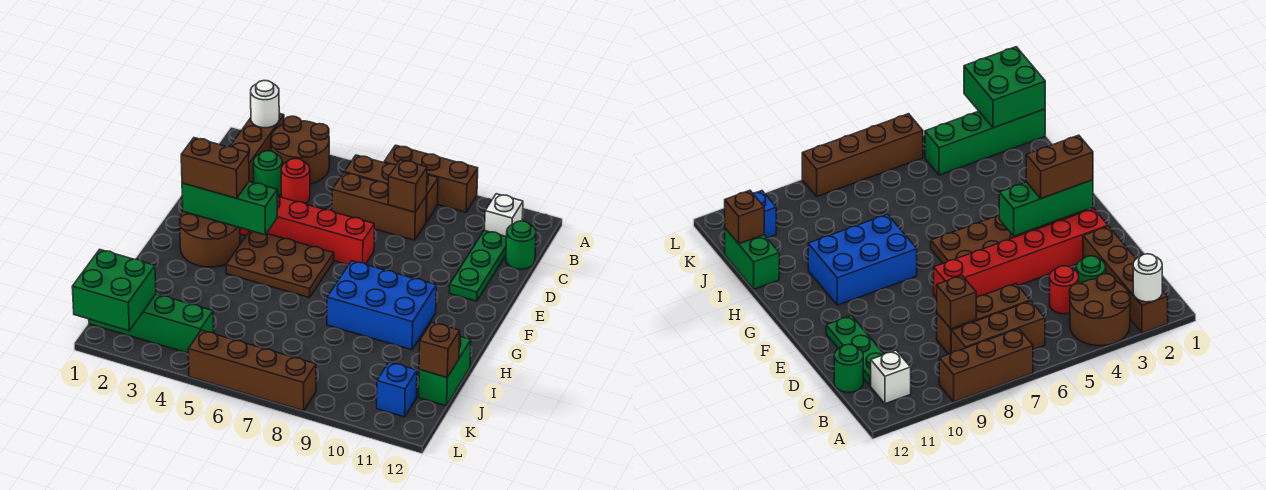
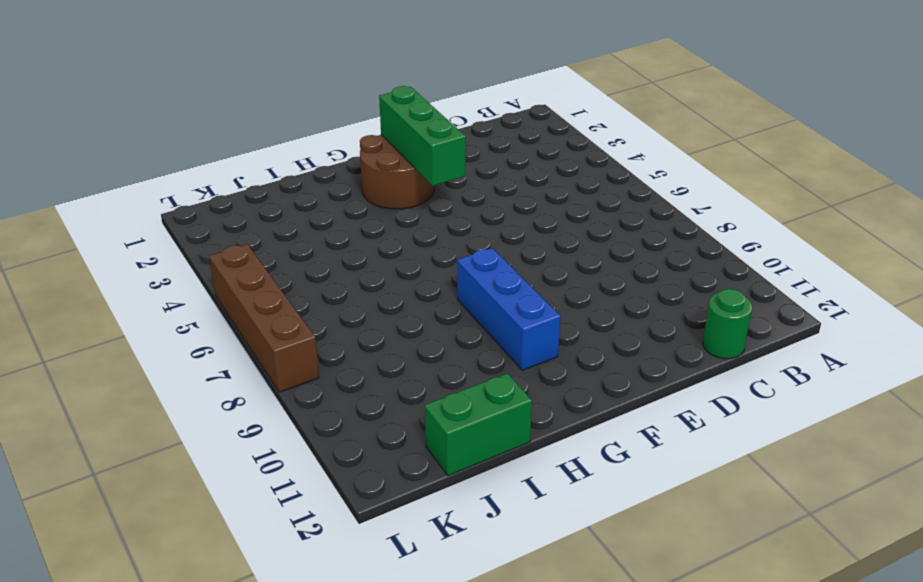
blue brick G8:G10 level 1 -> blue brick G8:H10 level 1
none -> brown brick A2:D2 level 1
none -> brown round brick A3:B4 level 1
none -> brown brick A7:A9 level 1

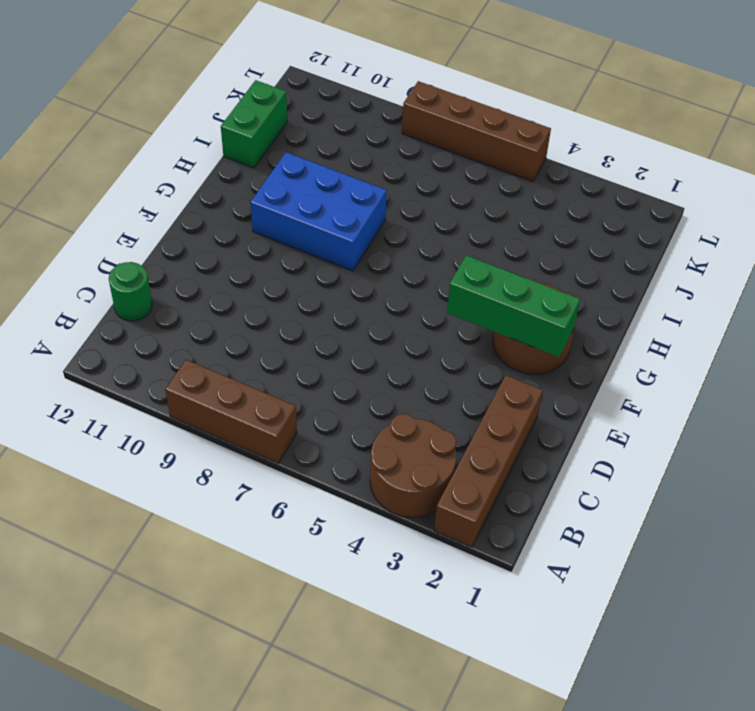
none -> brown brick B6:B8 level 1
none -> white brick B11 level 1
none -> green round brick C3 level 1

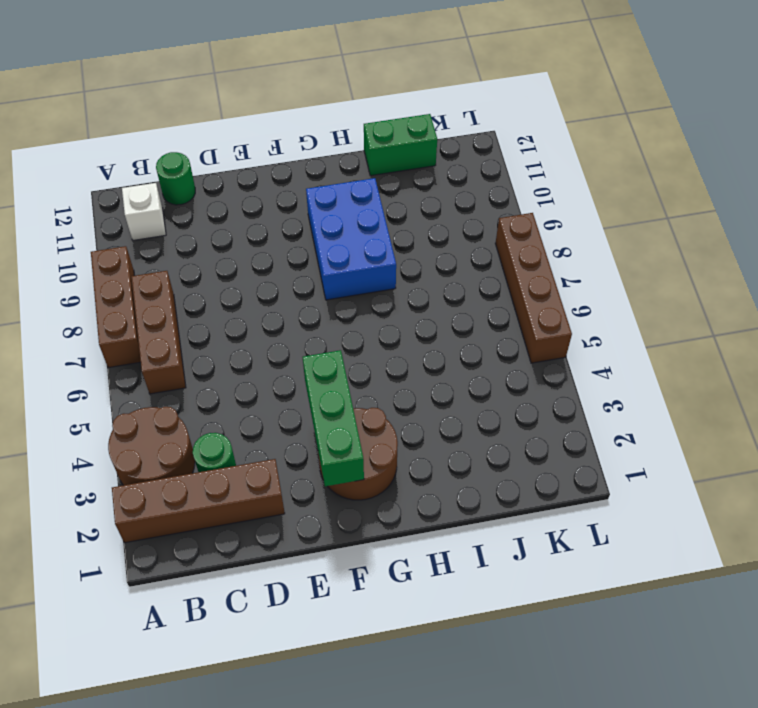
none -> red round brick C4 level 1
none -> brown brick C6:C8 level 1
none -> green plate C11:E11 level 1

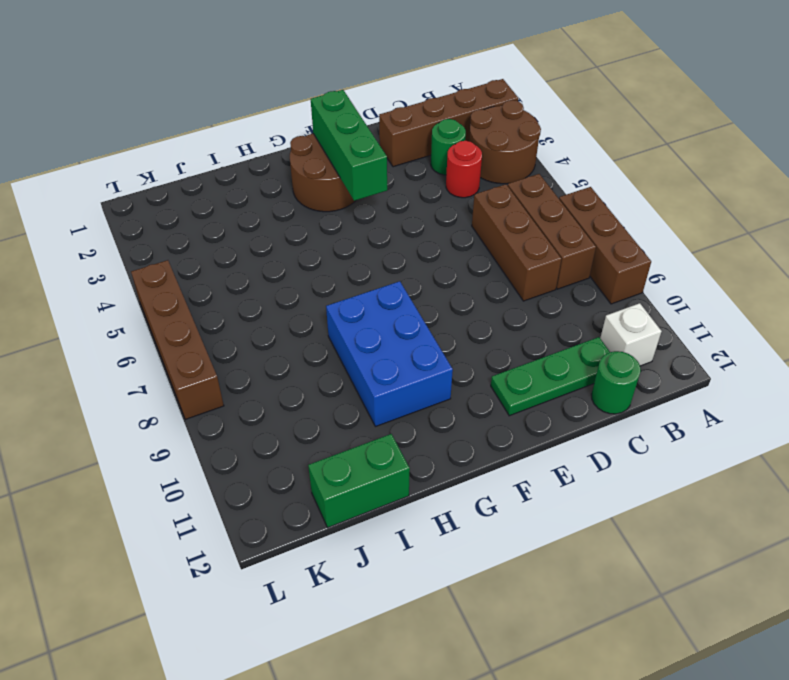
none -> red brick E2:E7 level 1
none -> brown plate F4:G6 level 1
none -> green brick K1:K4 level 1

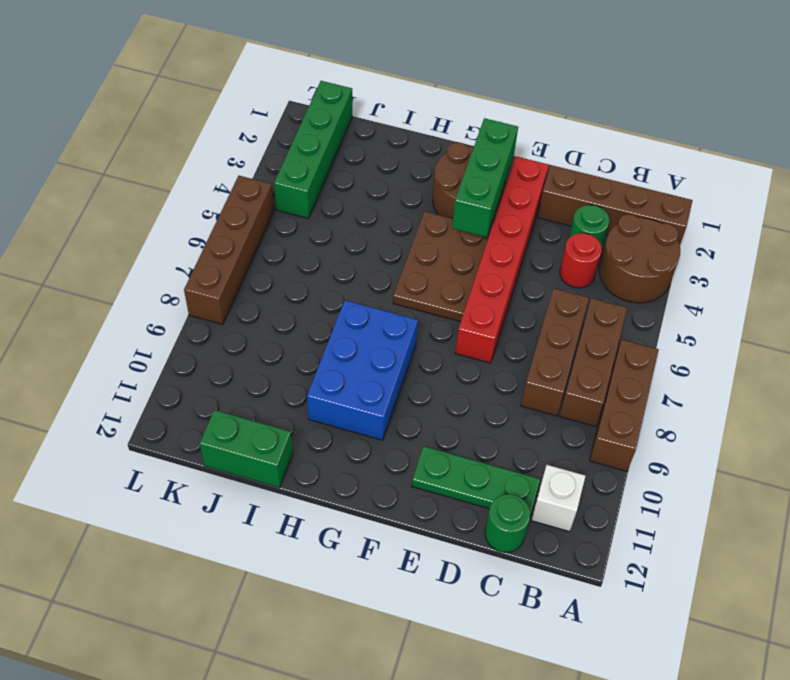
none -> blue brick K11 level 1
none -> white round brick A2 level 2
none -> brown brick C8 level 2

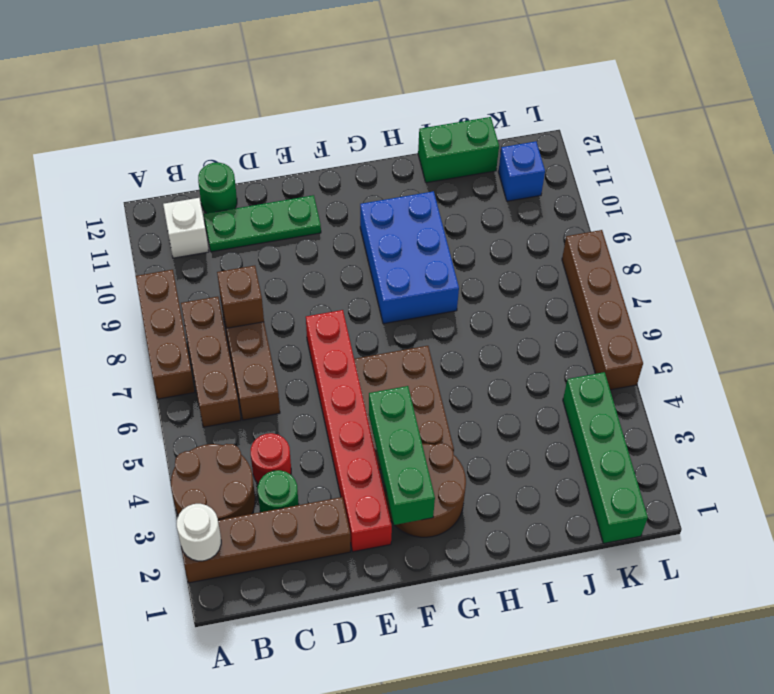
none -> brown brick J12 level 2
none -> green brick K1:L2 level 2
none -> brown brick F2:F3 level 3

